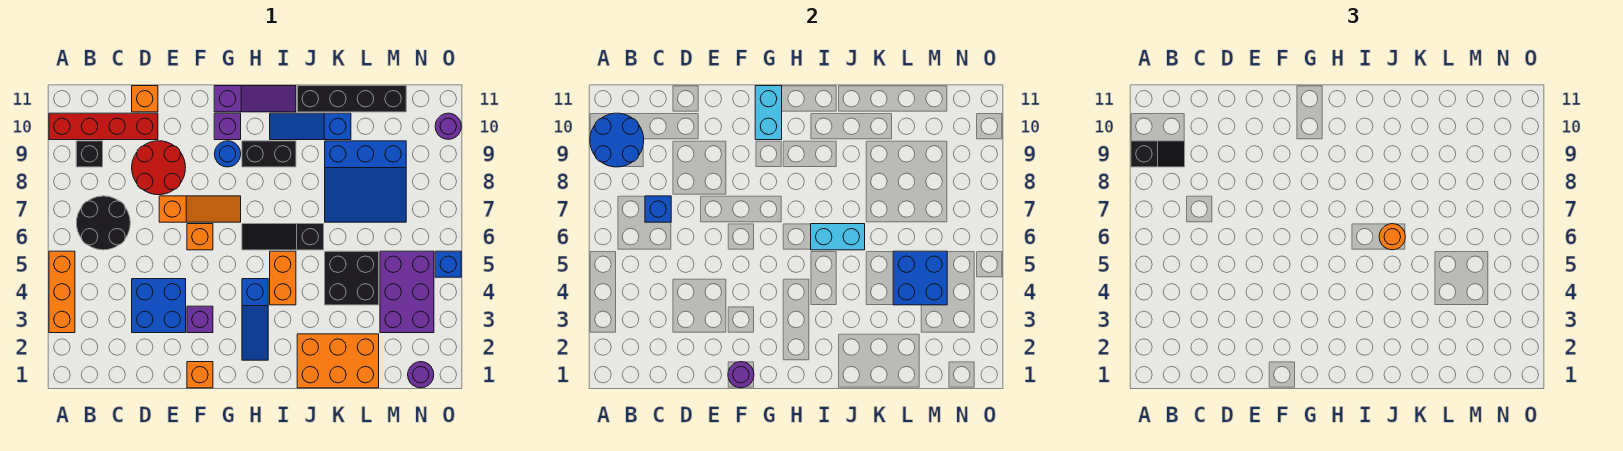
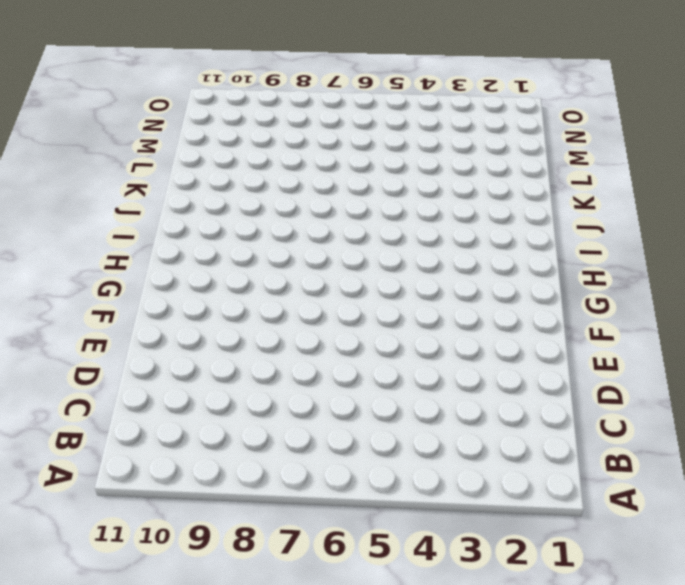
none -> orange brick A3:A5 level 1
none -> red brick A10:D10 level 1
none -> black round brick B6:C7 level 1
none -> black brick B9 level 1

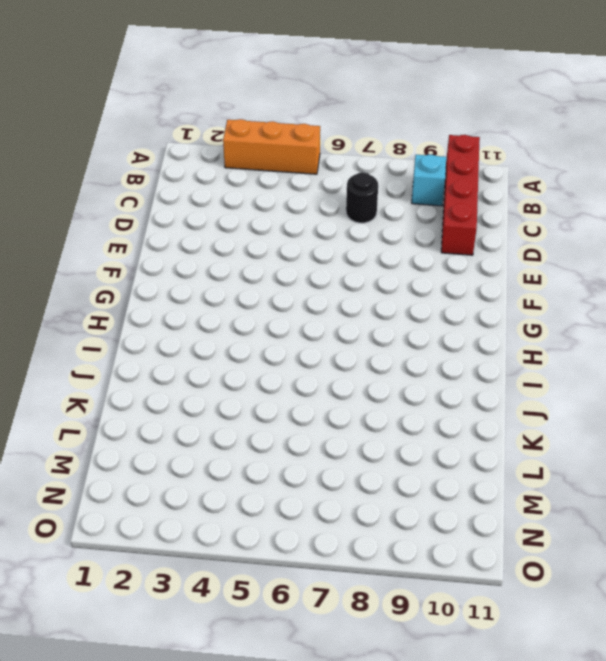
cyan brick B9 level 1 -> black brick B9 level 1
black round brick C7 level 1 -> black round brick B6:C7 level 1
none -> blue brick D3:E4 level 1
none -> red round brick D8:E9 level 1
none -> orange brick D11 level 1
none -> orange slope E7:G7 level 1 top E

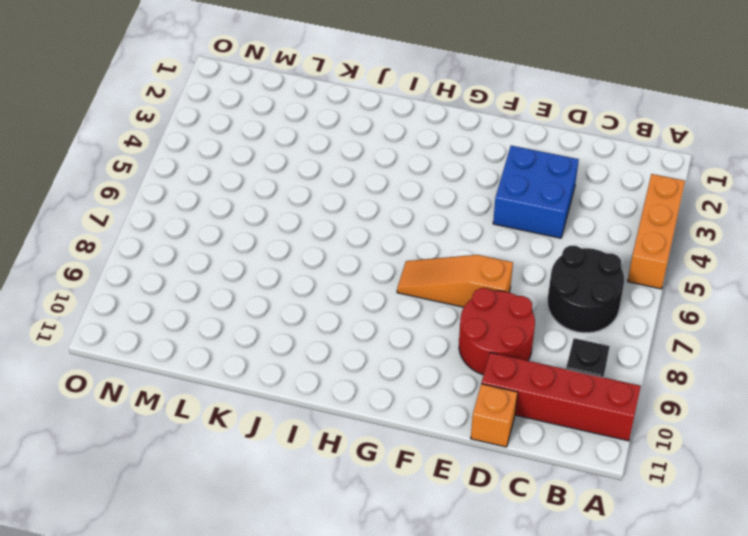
none -> orange brick F1 level 1
none -> purple brick F3 level 1
none -> orange brick F6 level 1
none -> blue round brick G9 level 1

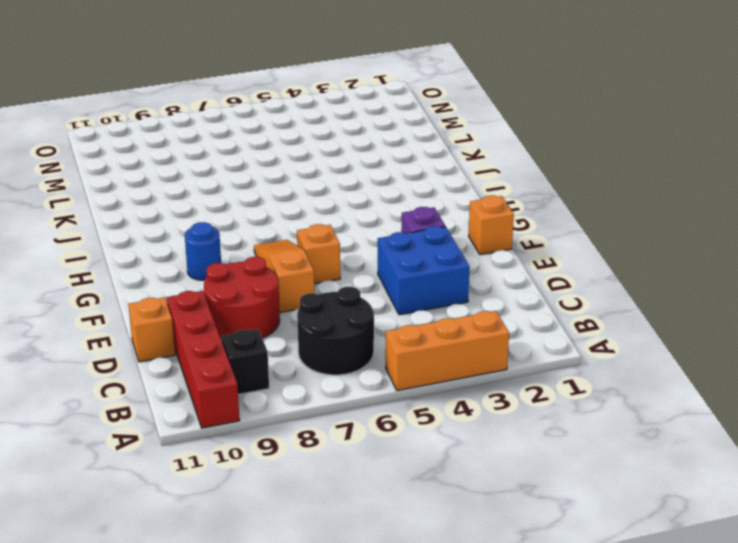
none -> purple brick G10 level 1
none -> purple slope G11:I11 level 1 top G
none -> blue slope H2:H4 level 1 top 4
none -> black slope H6:J6 level 1 top J

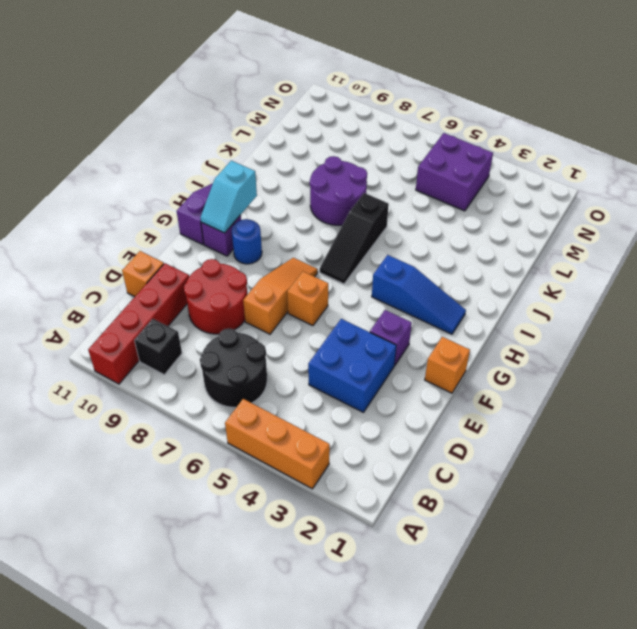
cyan slope G10:H10 level 2 top H -> cyan brick G10:G11 level 2
purple round brick J7:K8 level 1 -> blue slope K7:M9 level 1 top 9
purple brick M4:N5 level 1 -> purple brick M3:N5 level 1
none -> black brick H9:I9 level 1
none -> orange brick I4:I5 level 1
none -> blue slope I10:K10 level 1 top K
none -> orange brick J1:L2 level 1

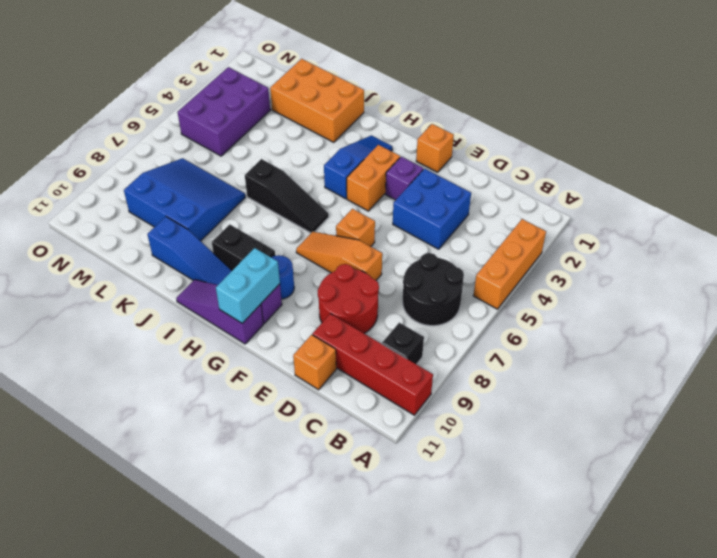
orange brick G3:G4 level 1 -> orange brick I4:I5 level 1
none -> black brick J11:M11 level 1
none -> black brick K4:L5 level 1
none -> purple round brick N1 level 1
none -> blue brick O5 level 1

